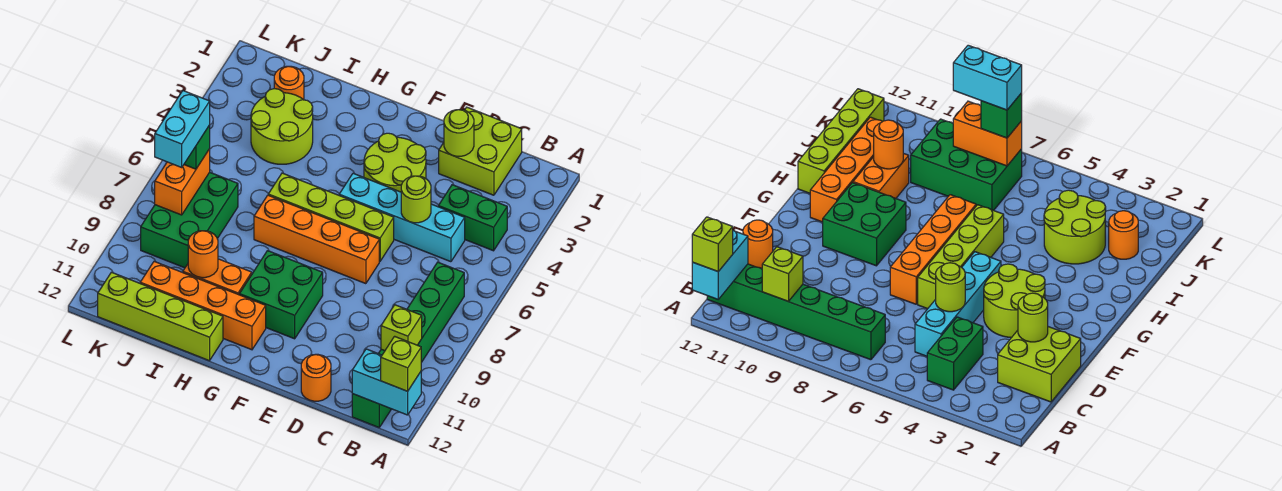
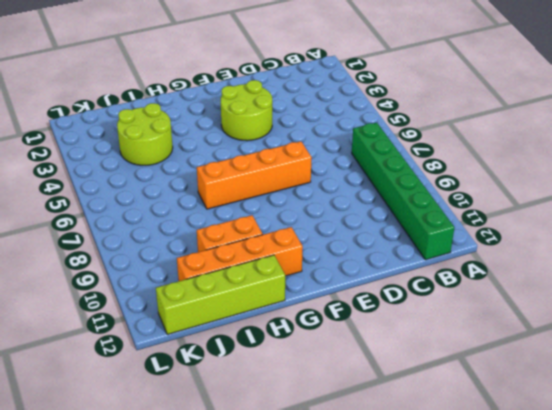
none -> green brick B4:C4 level 1
none -> lime brick C1:D2 level 1
none -> cyan brick C5:F5 level 1

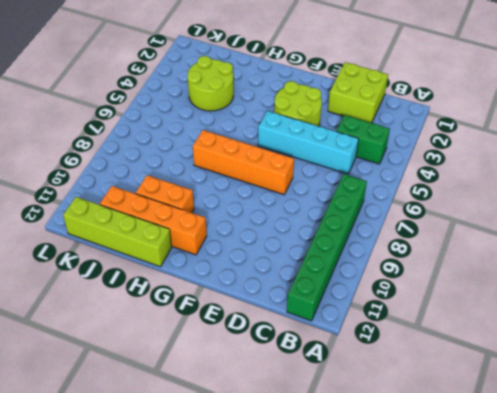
none -> orange round brick D12 level 1
none -> lime brick E6:H6 level 1
none -> green brick F9:G10 level 1

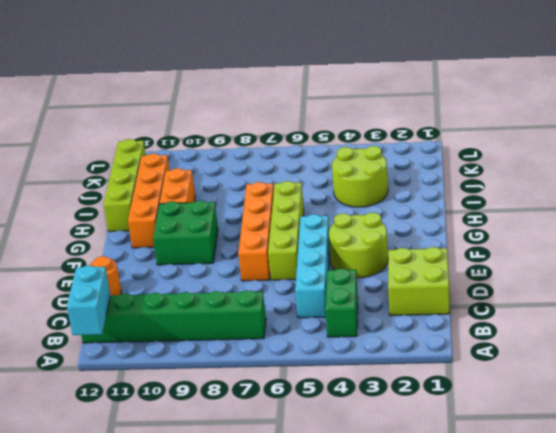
none -> orange round brick J2 level 1
none -> green brick J7:K9 level 1
none -> lime brick B10 level 2

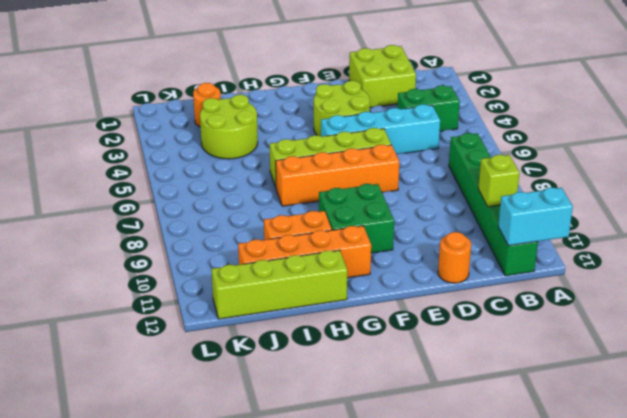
none -> green brick J7:K9 level 1
none -> lime round brick D2 level 2
none -> lime round brick D5 level 2

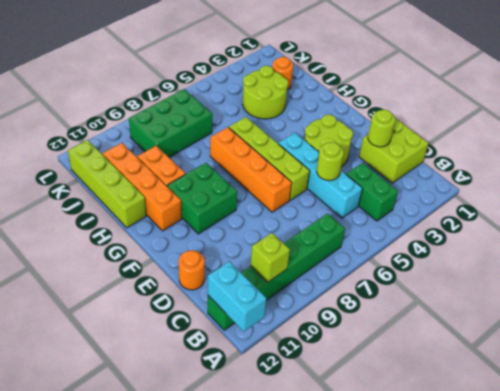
none -> orange round brick I10 level 2
none -> orange brick K7:K8 level 2
none -> lime brick A12 level 3

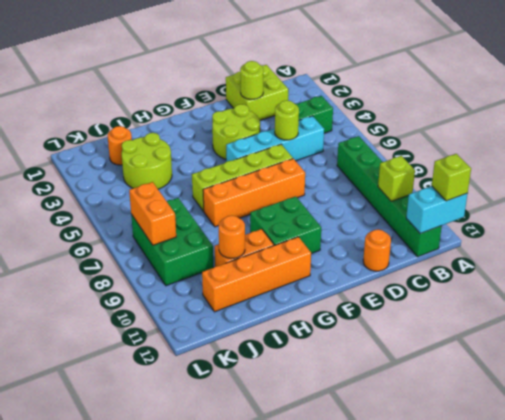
none -> lime brick H12:K12 level 1
none -> green brick K7 level 3
none -> cyan brick K7:K8 level 4

